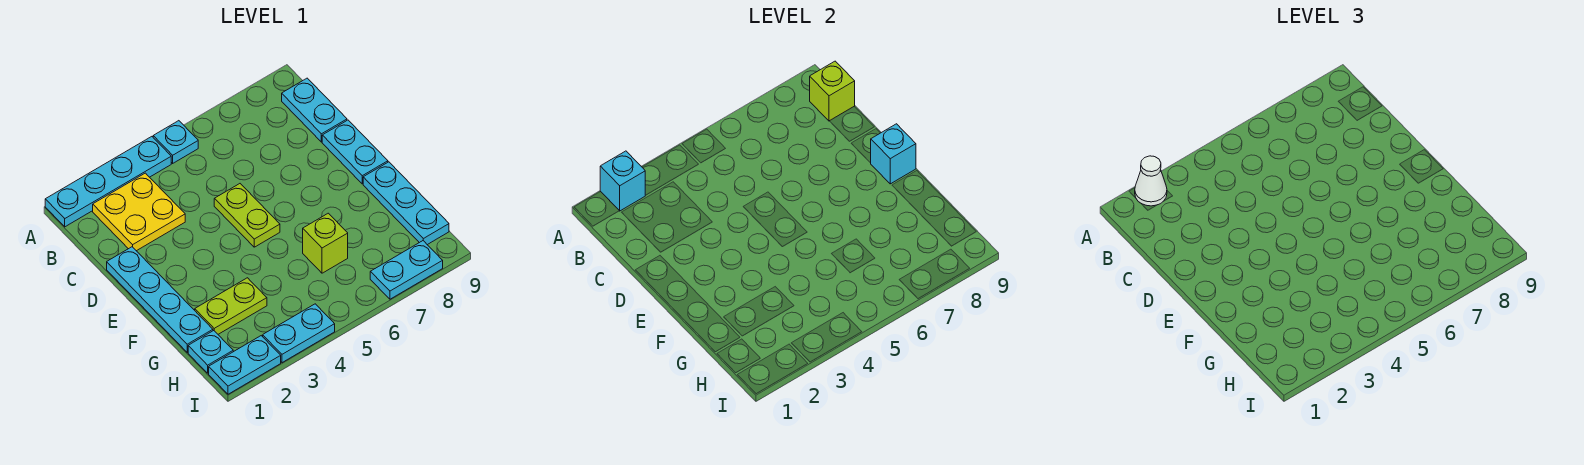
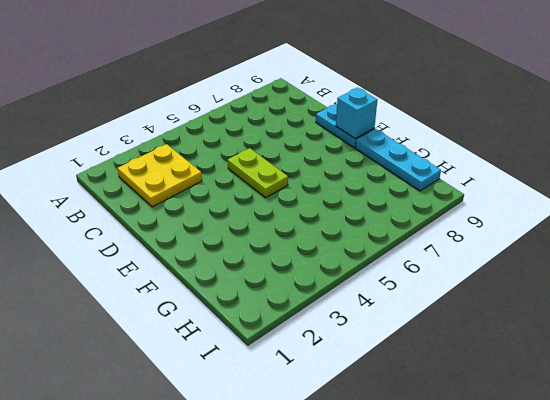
none -> cyan plate A1:A4 level 1
none -> cyan plate A5 level 1
none -> cyan plate B9:C9 level 1

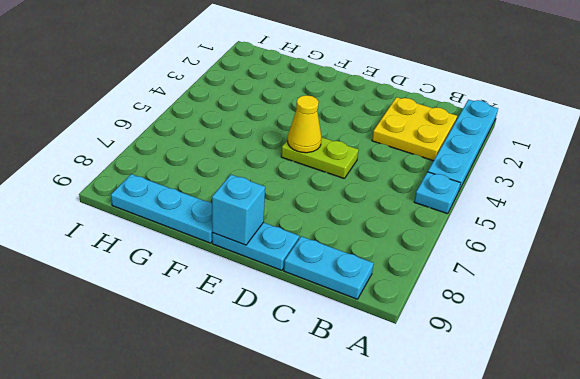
yellow cone E5 level 2 -> none
none -> cyan plate D1:G1 level 1
none -> lime plate G2:G3 level 1
none -> lime brick G6 level 1

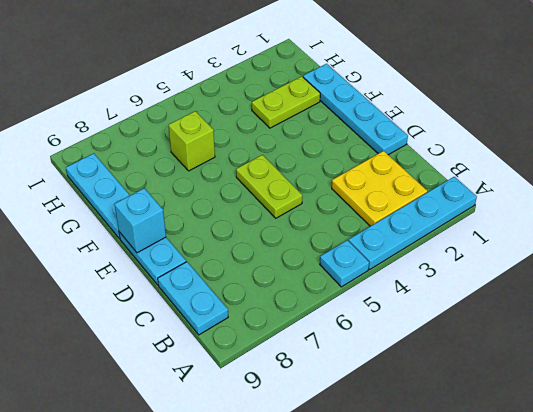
none -> cyan plate H1 level 1
none -> cyan plate I1:I2 level 1
none -> cyan plate I3:I4 level 1

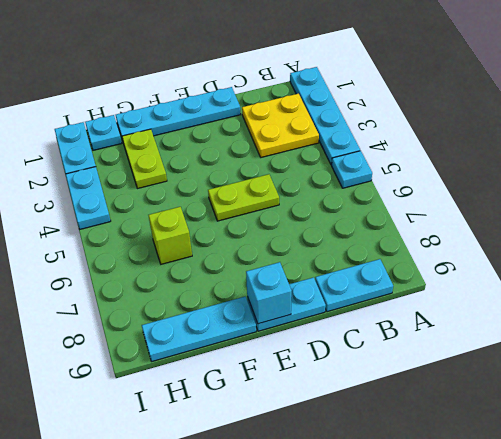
none -> cyan plate I7:I8 level 1
none -> cyan brick A2 level 2
none -> lime brick B9 level 2

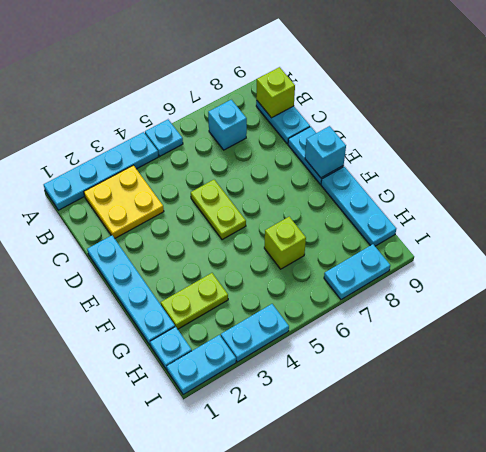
cyan brick B7 level 1 -> cyan brick A2 level 2
none -> white cone A2 level 3

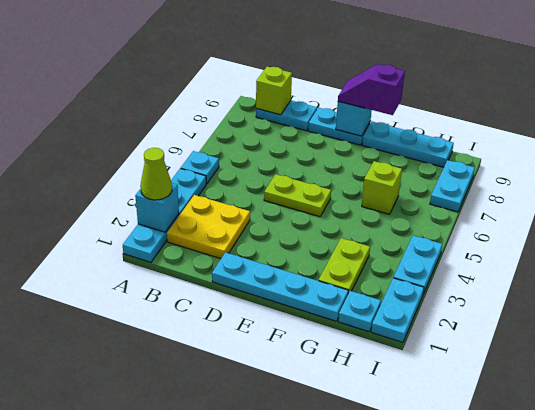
lime cone A2 level 3 -> white cone A2 level 3
purple slope E9:F9 level 3 top F -> none

